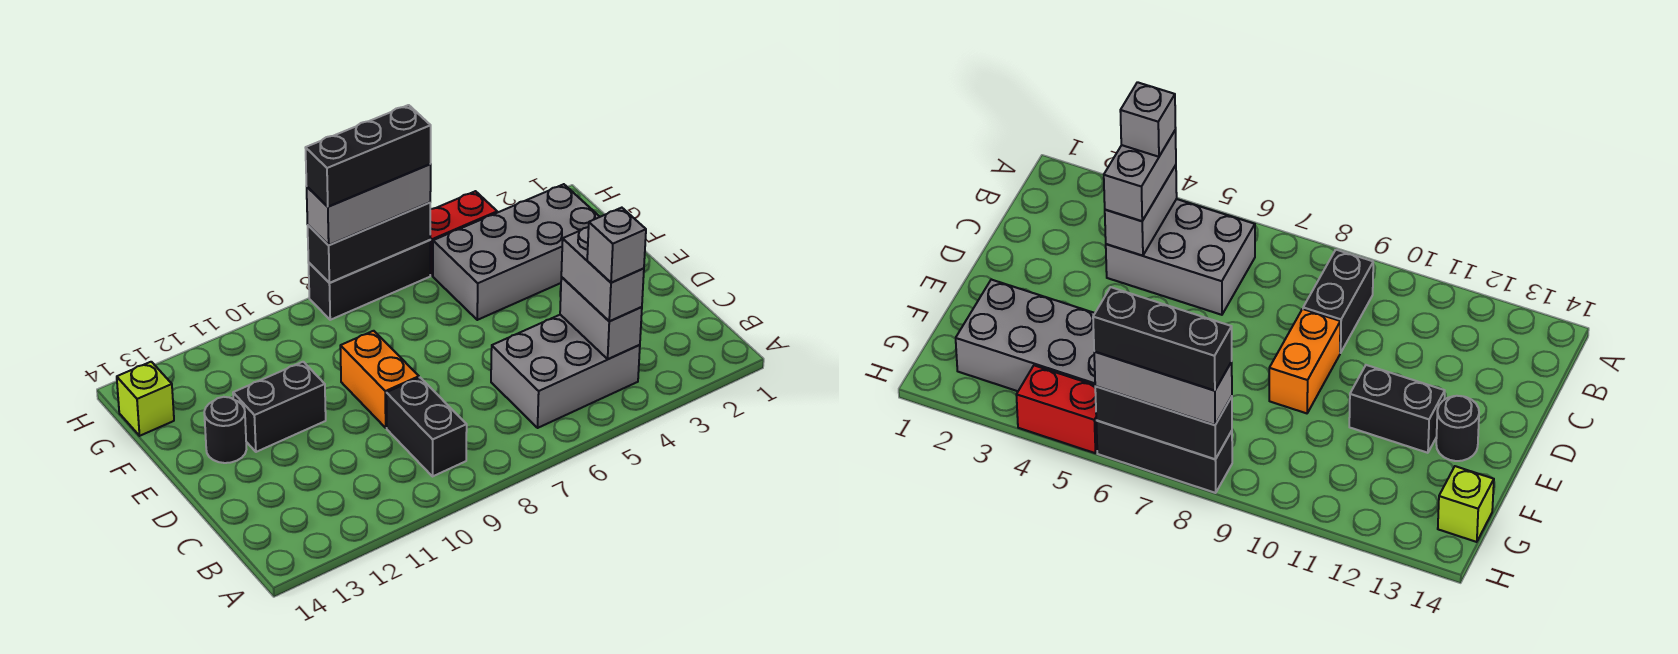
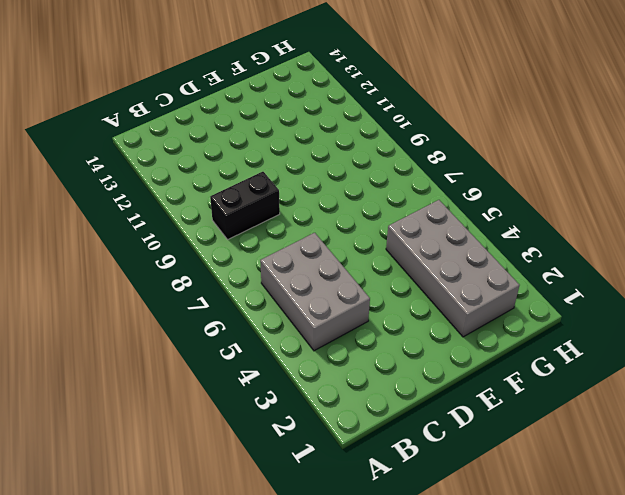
none -> orange brick D9:E9 level 1
none -> black brick E11:E12 level 1
none -> black round brick E13 level 1

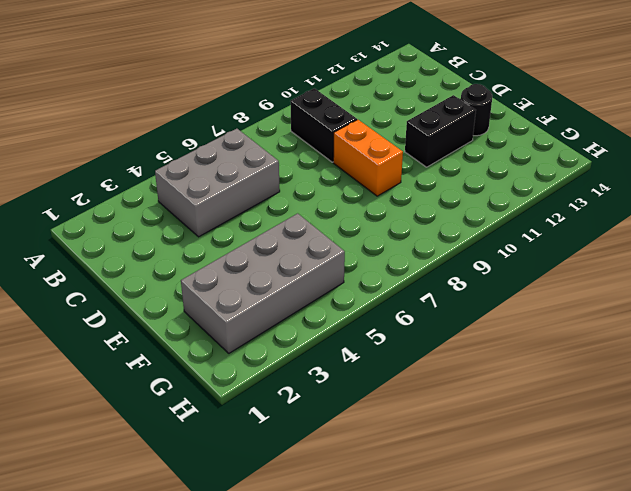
none -> lime brick G14 level 1
none -> red brick H4:H5 level 1
none -> black brick H6:H8 level 1

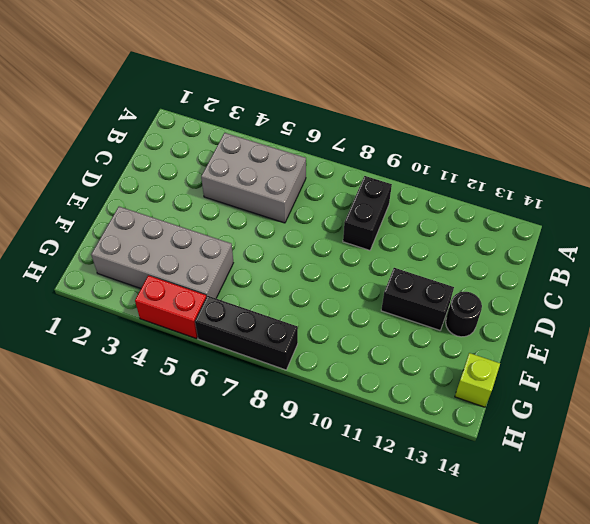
none -> orange brick D9:E9 level 1
none -> grey brick B4:C4 level 2
none -> black brick H6:H8 level 2

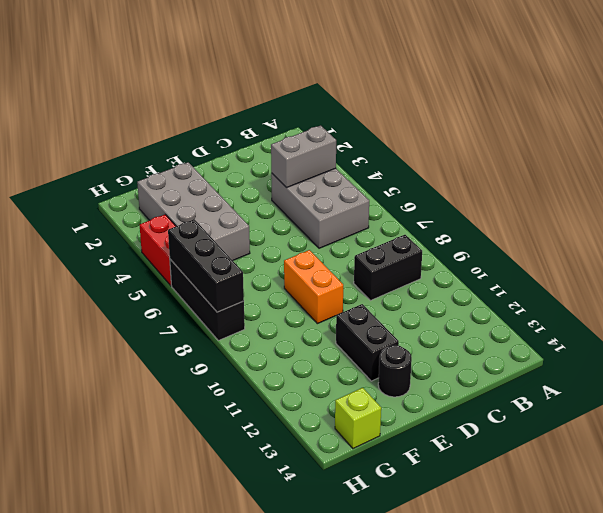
orange brick E8:E9 level 1 -> orange brick D9:E9 level 1
none -> grey brick B4:C4 level 3
none -> grey brick H6:H8 level 3
none -> grey brick B4 level 4

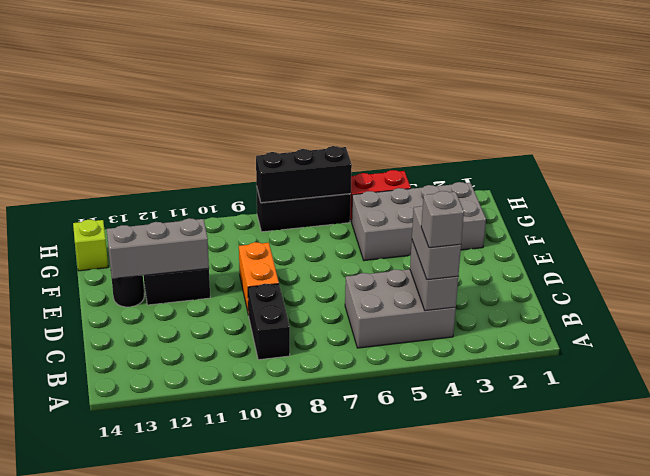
grey brick E11:E13 level 2 -> grey brick H6:H8 level 3
none -> black brick H6:H8 level 4

